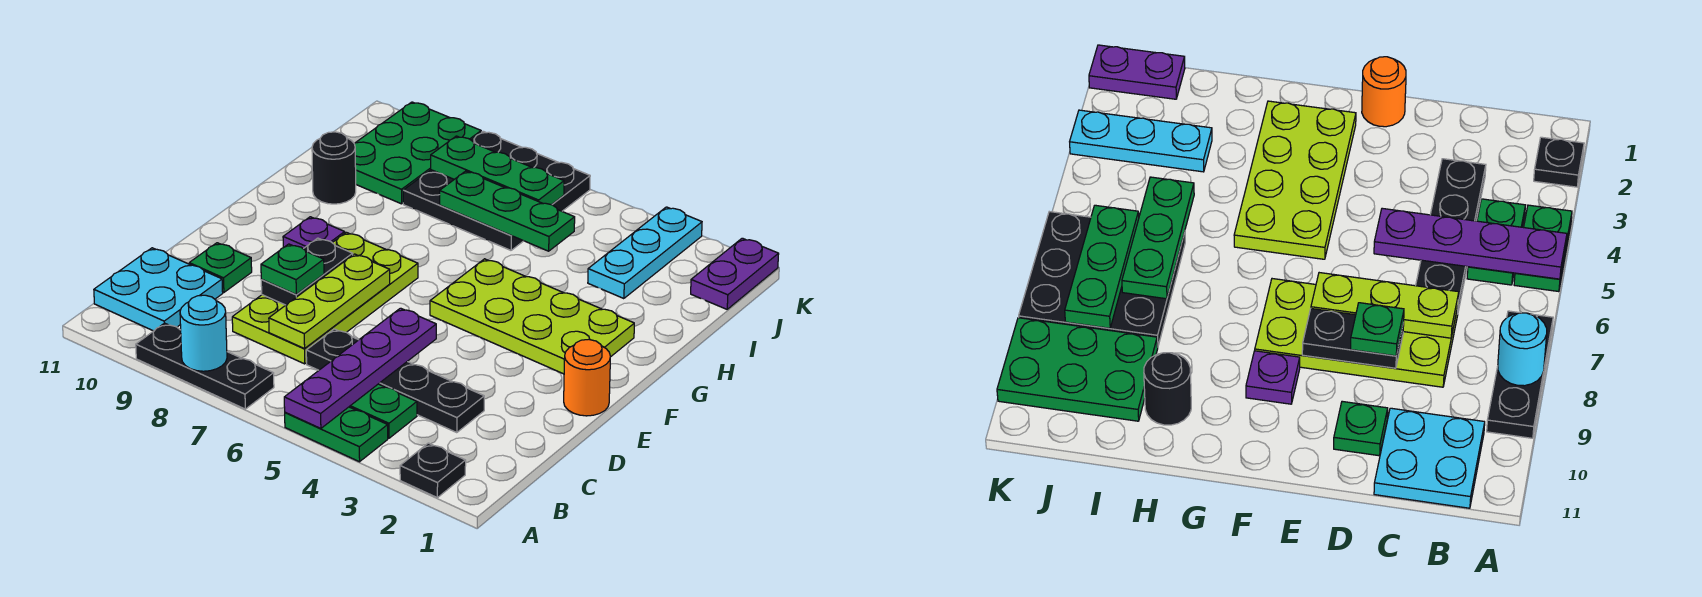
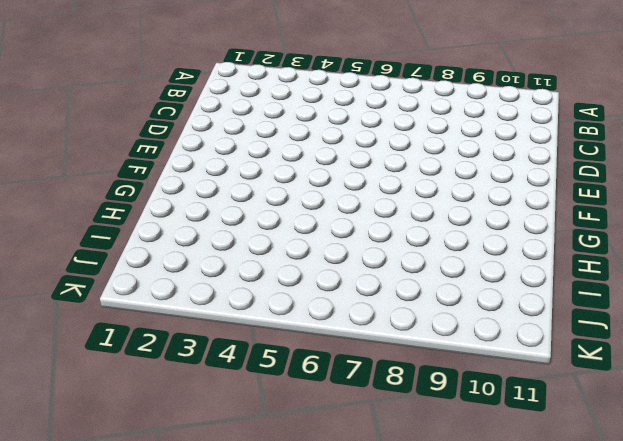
none -> black plate A2 level 1
none -> green plate A4:A5 level 1
none -> black plate A7:A9 level 1

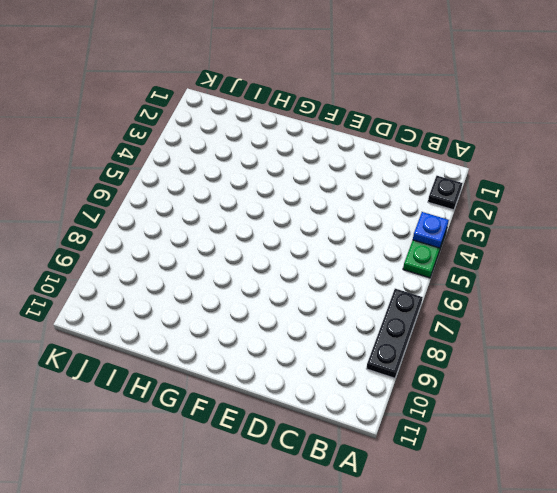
blue plate A4 level 2 -> none
none -> green plate B4:B5 level 1
none -> cyan plate B10:C11 level 1
none -> black plate C3:C6 level 1

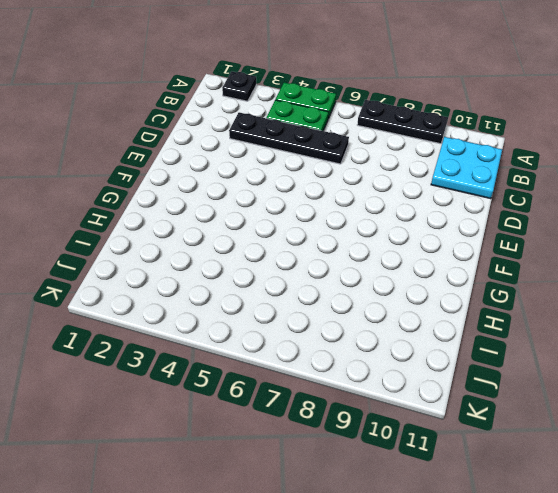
none -> lime plate C7:F8 level 1
none -> green plate D10 level 1
none -> orange round brick E1 level 1

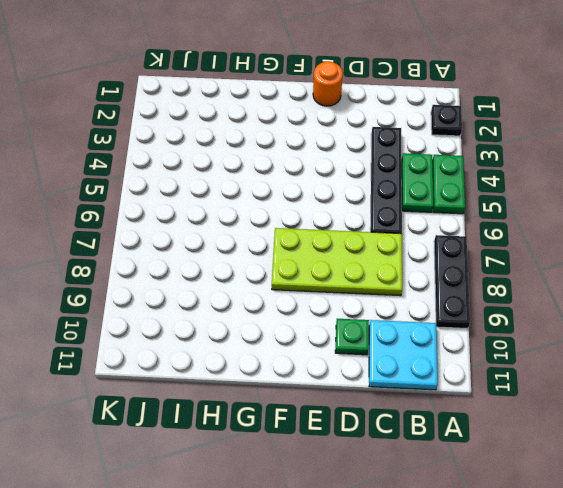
none -> lime plate F2:G5 level 1
none -> purple plate F9 level 1
none -> black round brick H10 level 1

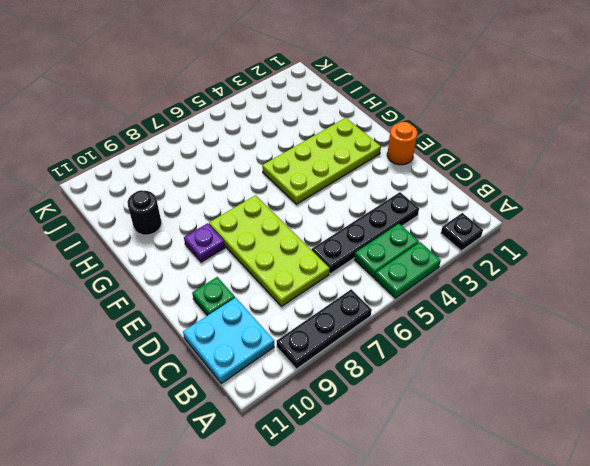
none -> cyan plate I3:K3 level 1
none -> black plate I6:K8 level 1
none -> green plate I9:K10 level 1

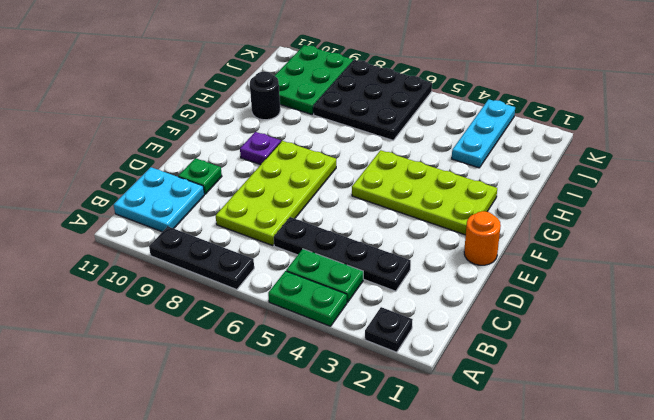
none -> purple plate J1:K1 level 1
none -> purple plate A5:D5 level 2
none -> cyan round brick A8 level 2

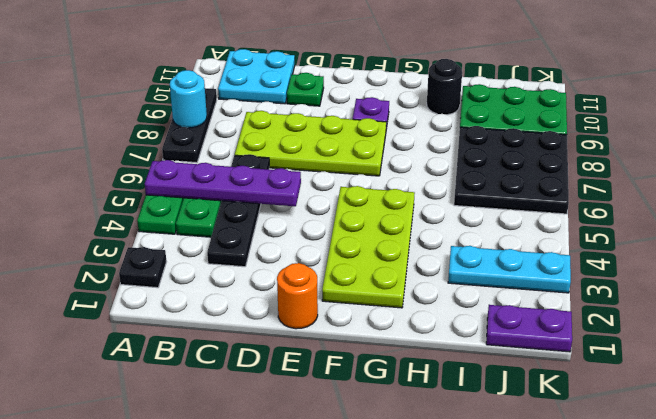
none -> lime plate C7:E7 level 2
none -> black plate D8:E8 level 2
none -> green plate I5:I7 level 2

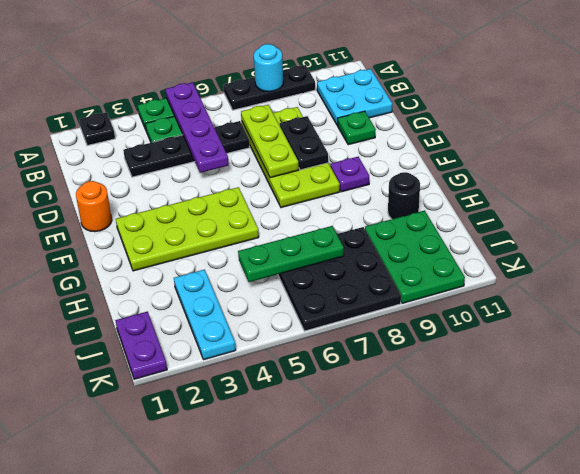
none -> green plate J6:J8 level 2
none -> green plate D8 level 3

